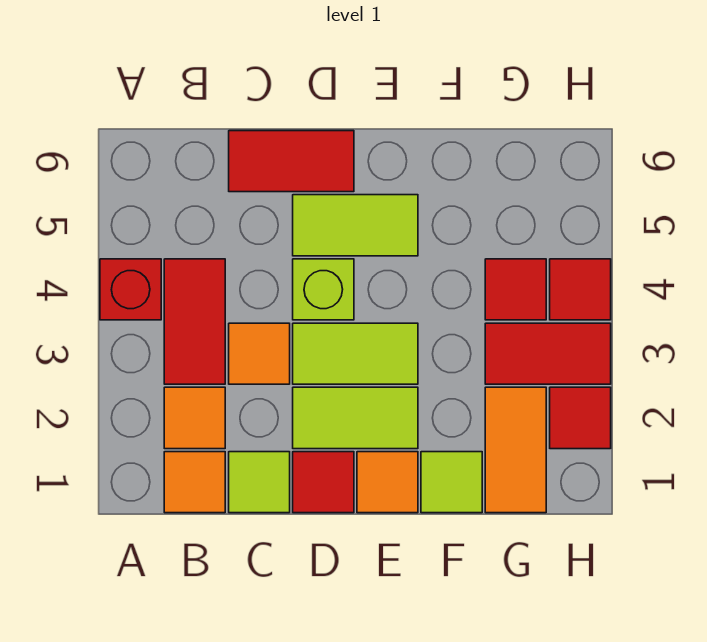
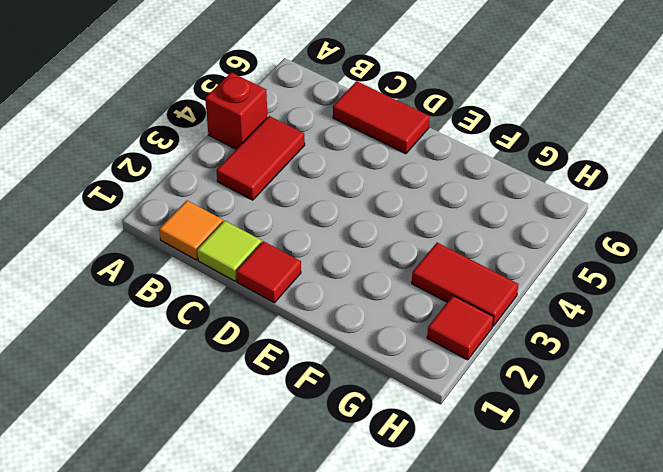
none -> orange tile B2 level 1
none -> orange tile C3 level 1
none -> lime tile D2:E2 level 1

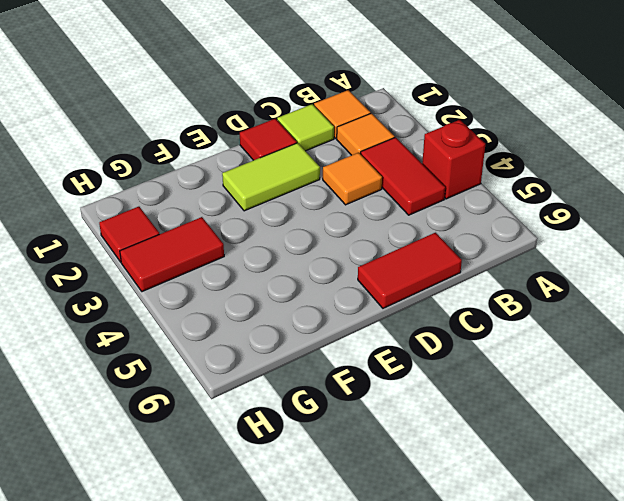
none -> lime tile D3:E3 level 1
none -> lime brick D4 level 1
none -> lime tile D5:E5 level 1

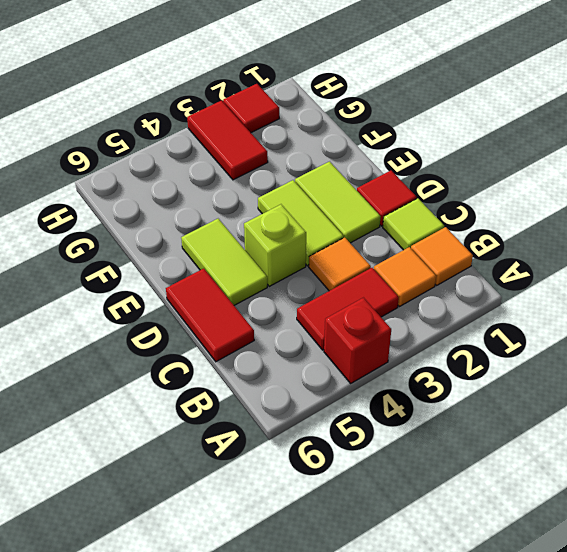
none -> orange tile E1 level 1
none -> lime tile F1 level 1
none -> orange tile G1:G2 level 1

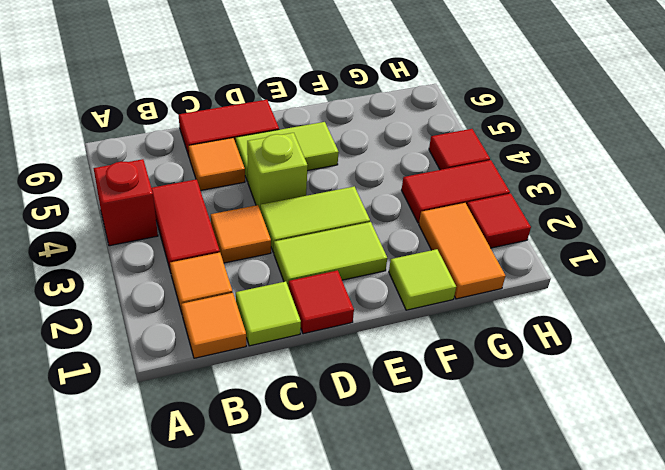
orange tile C5 level 1 -> orange tile E1 level 1
none -> red tile G4 level 1

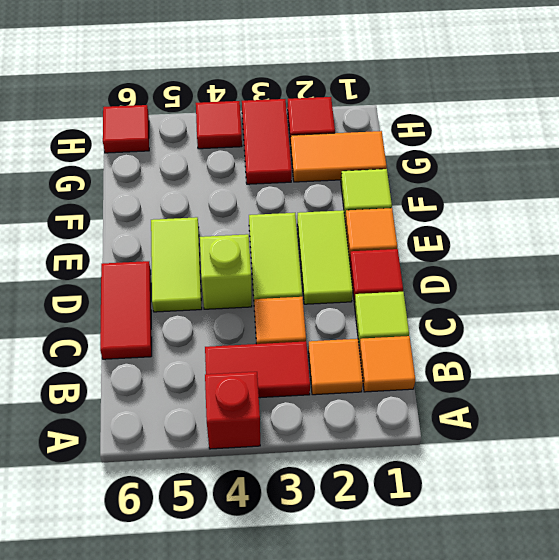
red tile H6 level 1 -> red tile G4 level 1

